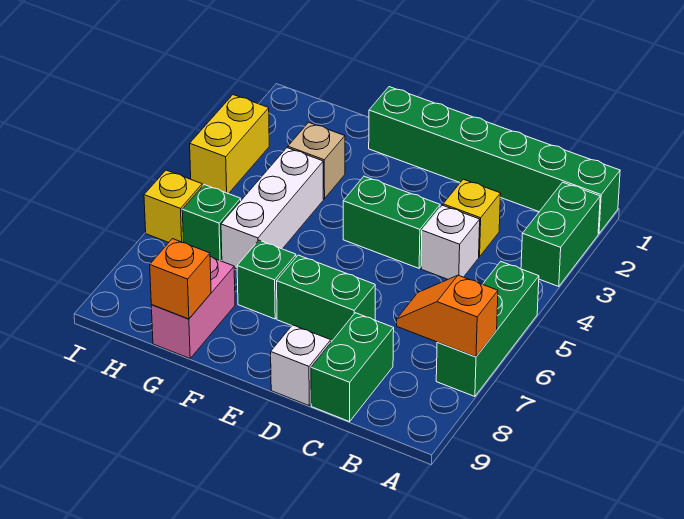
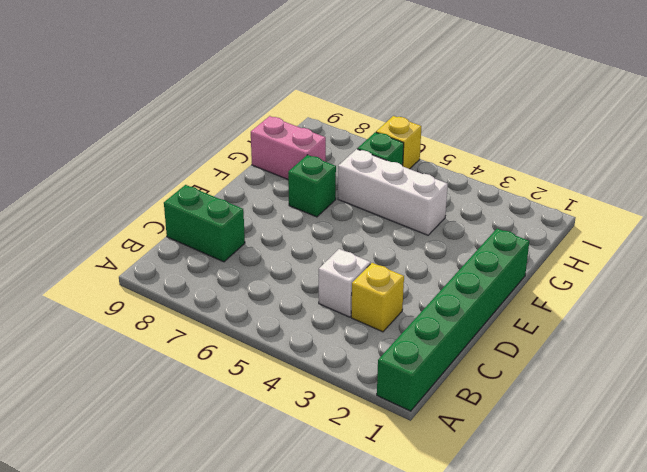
none -> green brick A2:A3 level 1
none -> green brick A5:A7 level 1
none -> green brick D4:E4 level 1

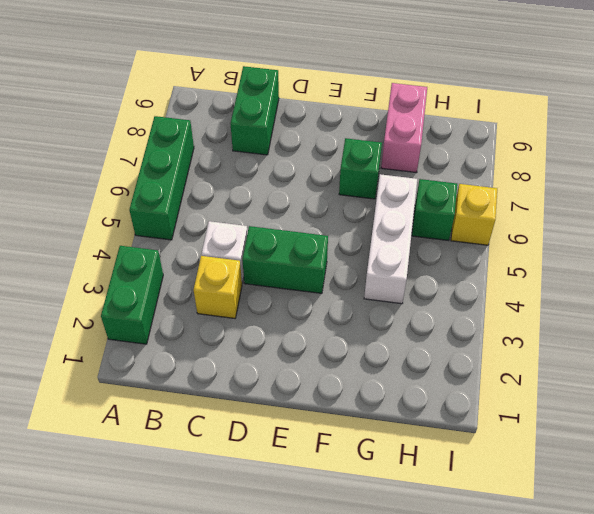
none -> green brick A1:F1 level 1
none -> green brick D7:E7 level 1
none -> white brick D9 level 1

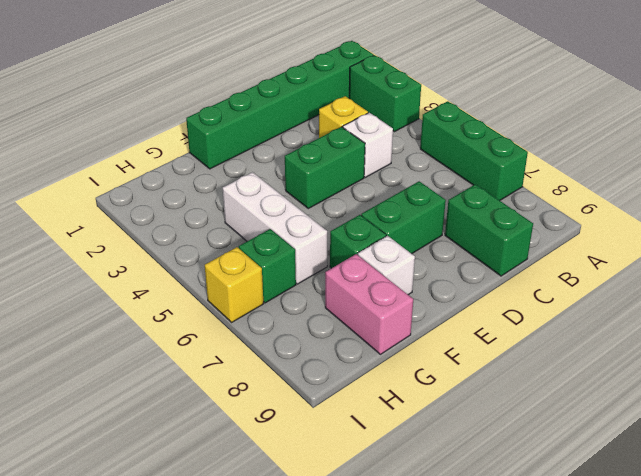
white brick F8 level 1 -> white brick D9 level 1
none -> tan brick G3 level 1
none -> yellow brick I3:I4 level 1
none -> orange slope A7:B7 level 2 top A

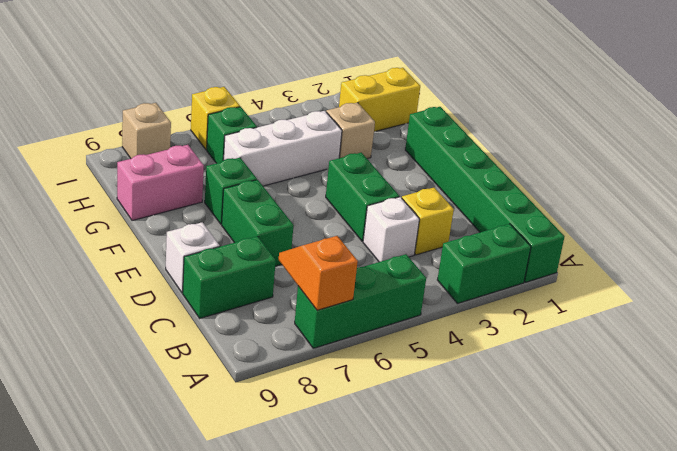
yellow brick H1:H2 level 1 -> yellow brick I3:I4 level 1
tan brick I8 level 1 -> none
none -> orange brick G9 level 2

